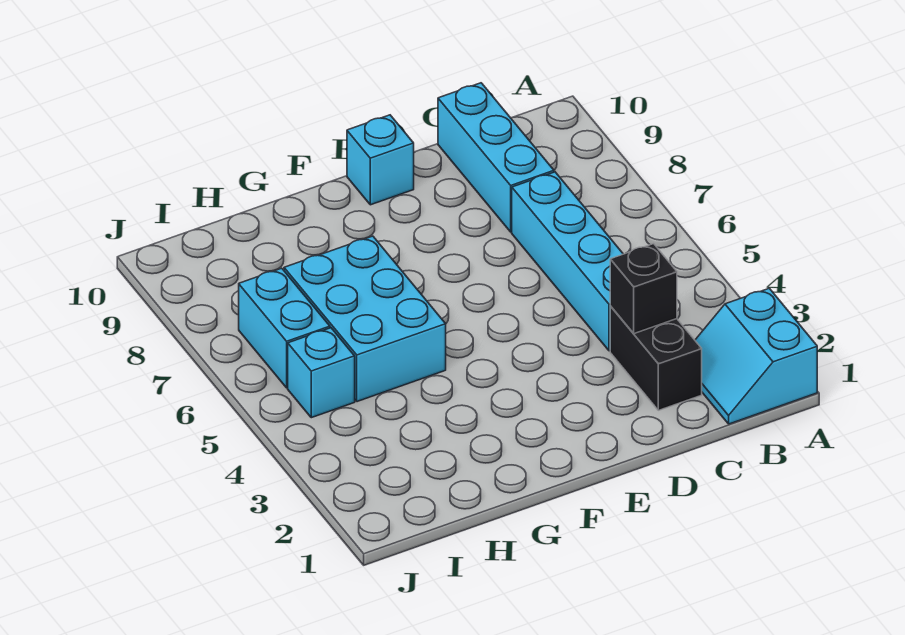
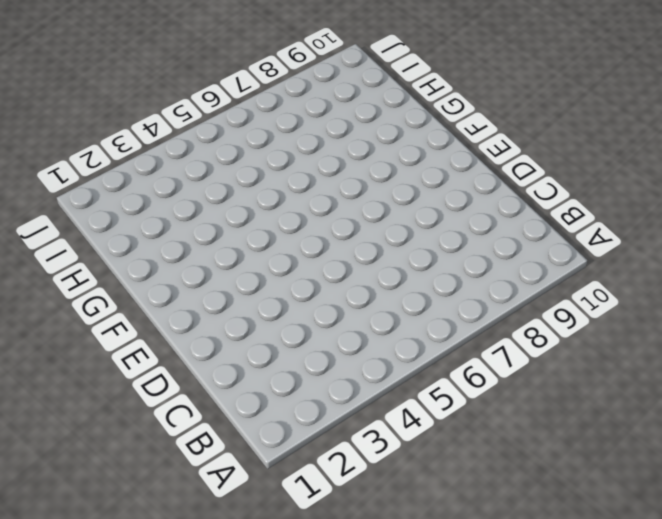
none -> cyan slope A1:B2 level 1 top A
none -> black brick C2:C3 level 1

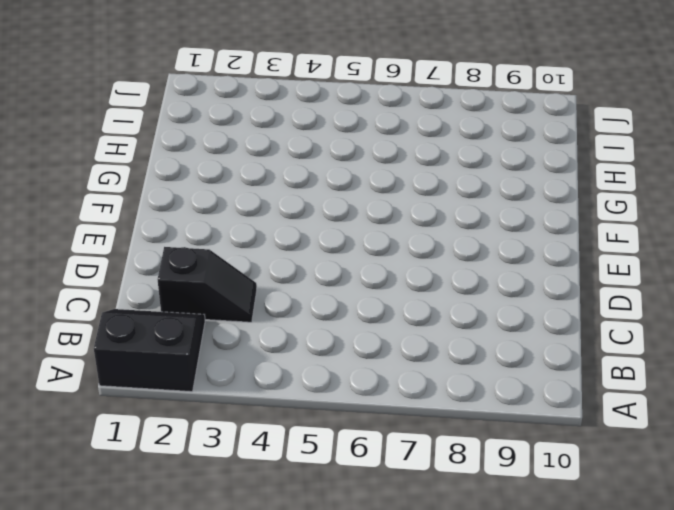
black slope A1:B2 level 1 top A -> cyan slope A1:B2 level 1 top A
black slope C2:C3 level 1 top 2 -> black brick C2:C3 level 1
none -> cyan brick C4:C7 level 1
none -> cyan brick C8:C10 level 1

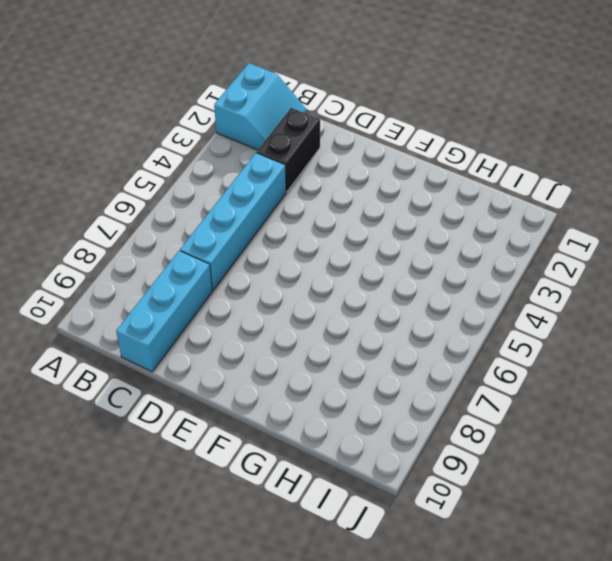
none -> cyan brick E10 level 1
none -> cyan brick G5:H7 level 1

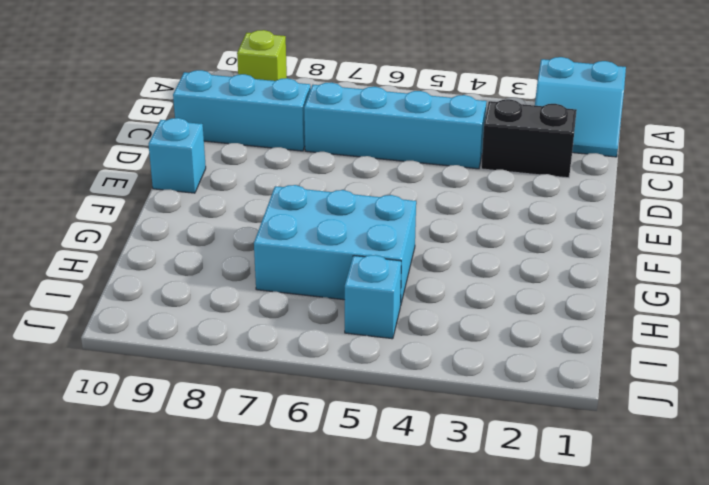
lime brick A9 level 1 -> none
none -> cyan brick I6:I7 level 1
none -> black brick C3 level 2

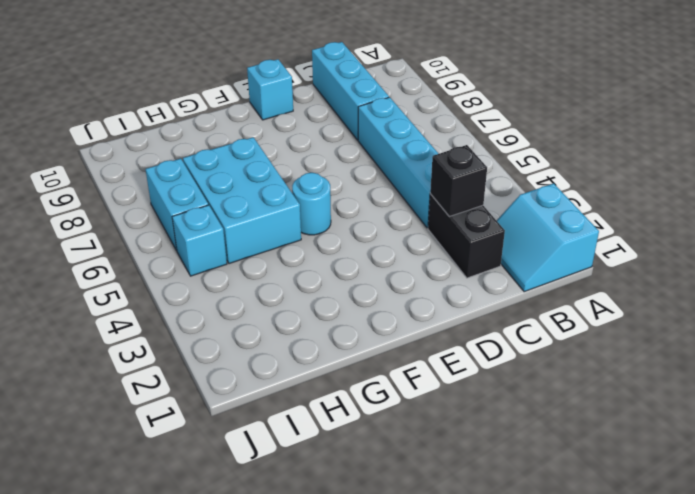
cyan round brick F5 level 1 -> none

